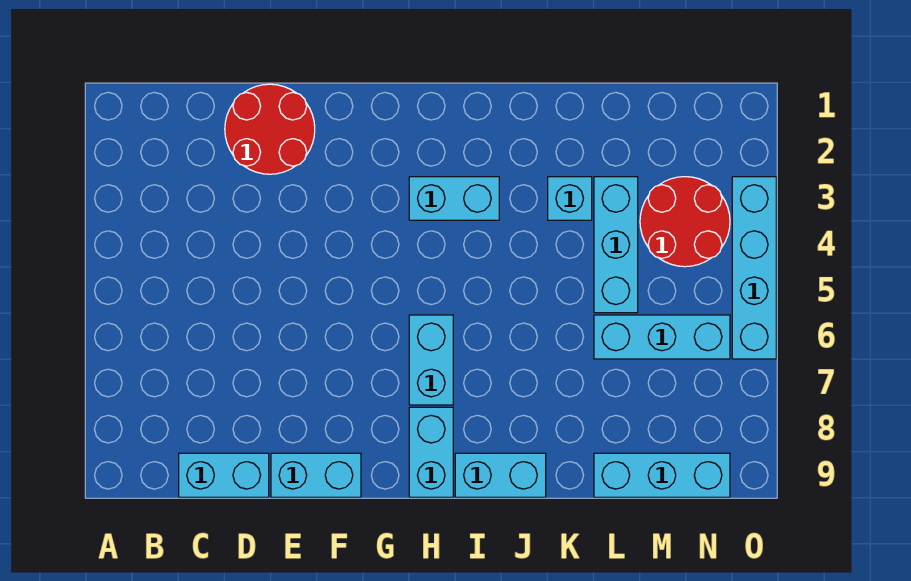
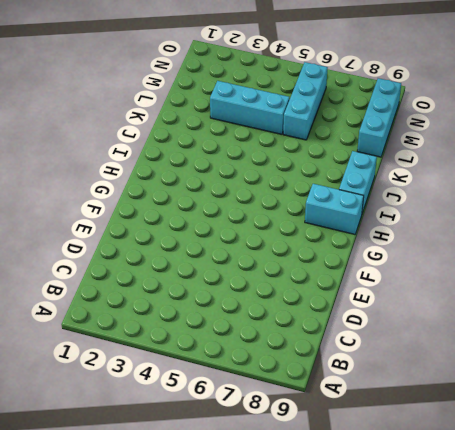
none -> cyan brick C9:D9 level 1
none -> red round brick D1:E2 level 1
none -> cyan brick E9:F9 level 1

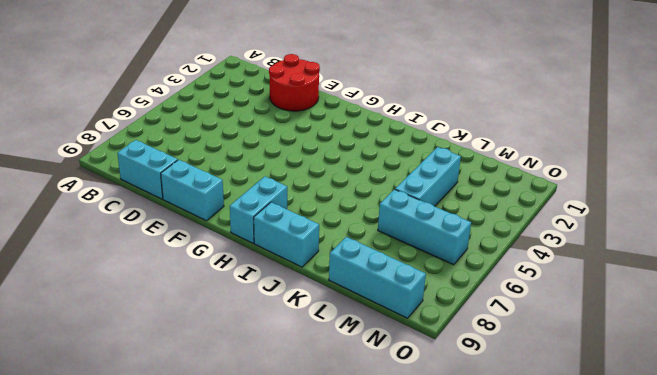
none -> cyan brick H3:I3 level 1
none -> cyan brick H6:H7 level 1
none -> cyan brick K3 level 1

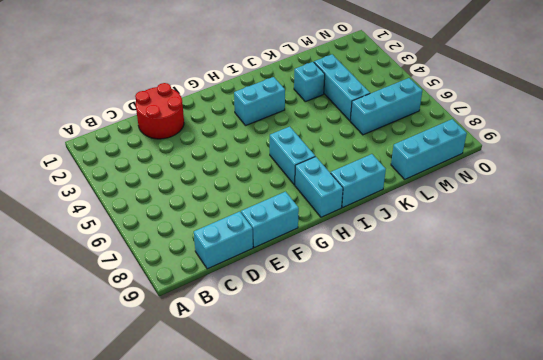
none -> red round brick M3:N4 level 1
none -> cyan brick O3:O6 level 1

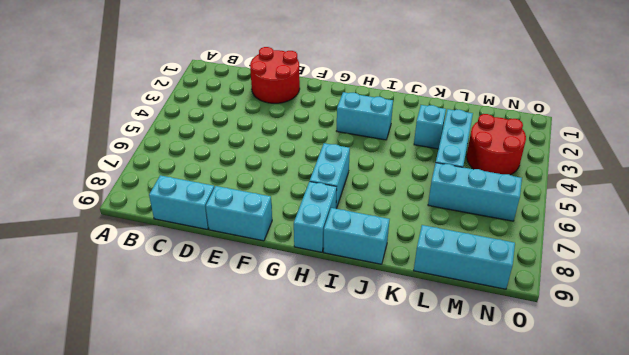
none -> cyan brick O3:O6 level 1

